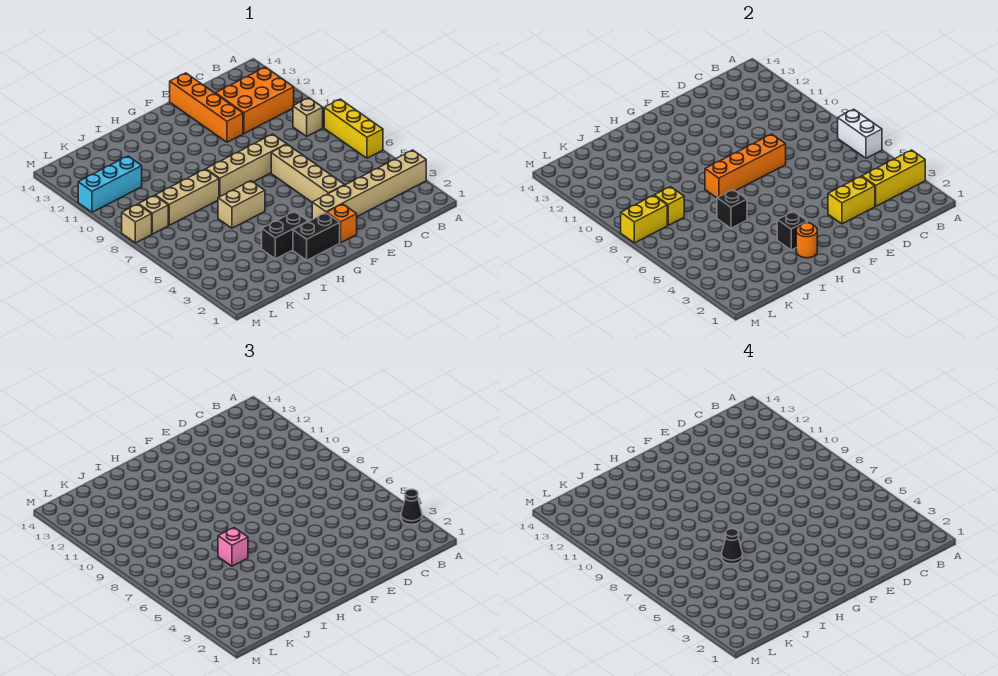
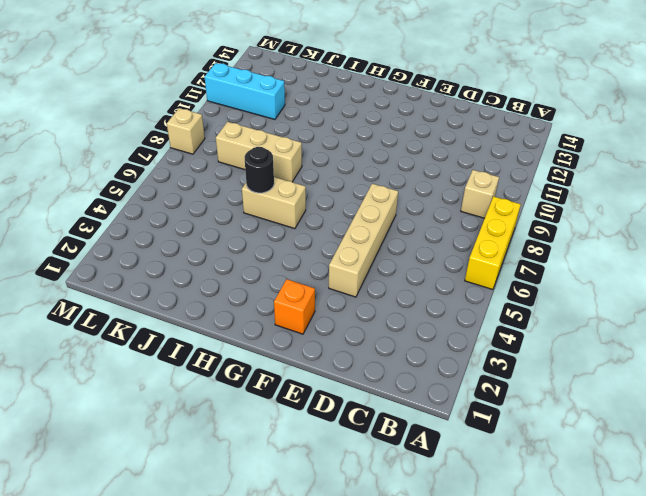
black round brick I6 level 2 -> black brick I6 level 2
none -> tan brick A3:F3 level 1
none -> orange brick B11:D12 level 1
none -> tan brick E8:H8 level 1

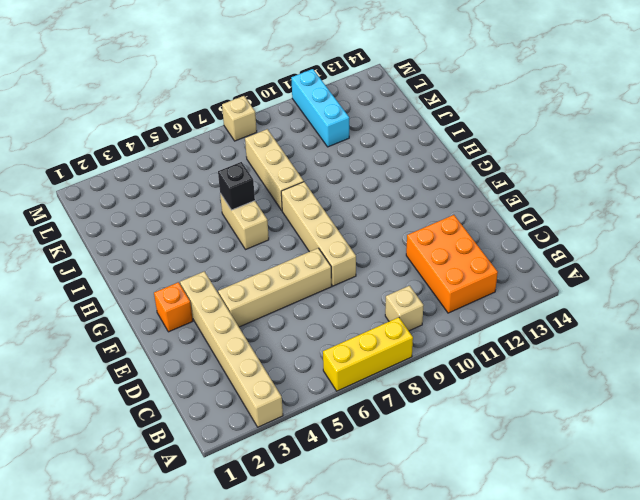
none -> orange brick E11:E14 level 1
none -> black brick G2:H2 level 1
none -> black brick H3:I3 level 1

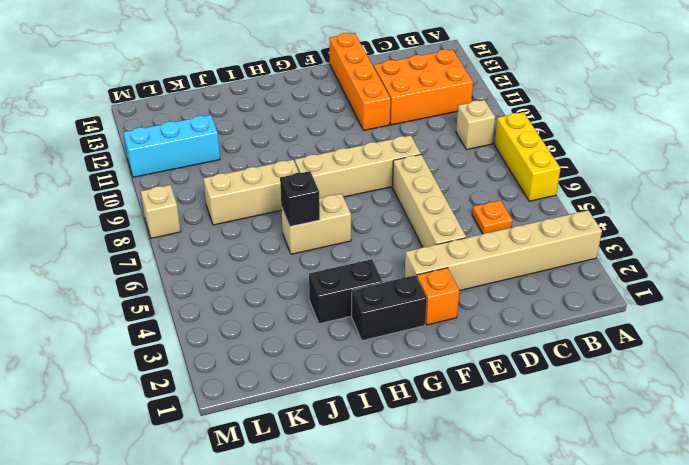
orange plate C5 level 1 -> none
none -> tan brick L8 level 1
none -> yellow brick A3:C3 level 2
none -> white brick A6:A7 level 2

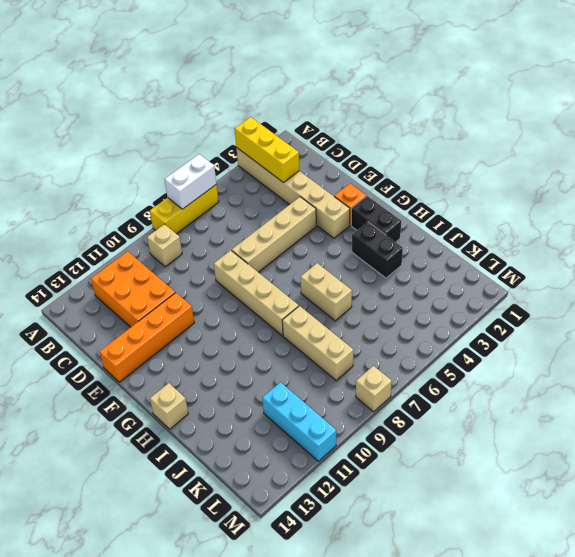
tan brick H14 level 1 -> tan brick L8 level 1
none -> yellow brick D3:E3 level 2
none -> orange brick E8:H8 level 2
none -> orange round brick H2 level 2

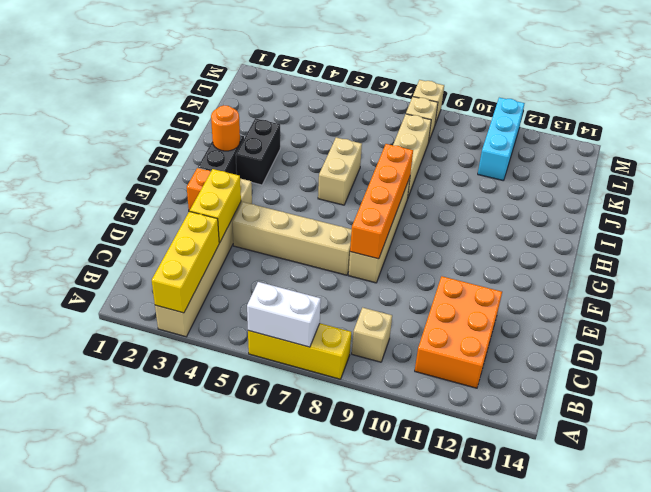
none -> orange brick E11:E14 level 1
none -> black brick H3 level 2
none -> black brick I6 level 2

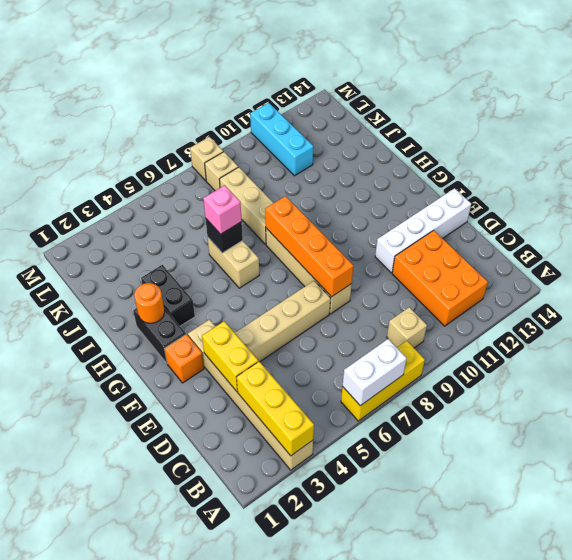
white brick E11:E14 level 1 -> orange brick E11:E14 level 1
none -> black brick H3 level 2
none -> yellow brick K8 level 2
none -> yellow brick L8:M8 level 2

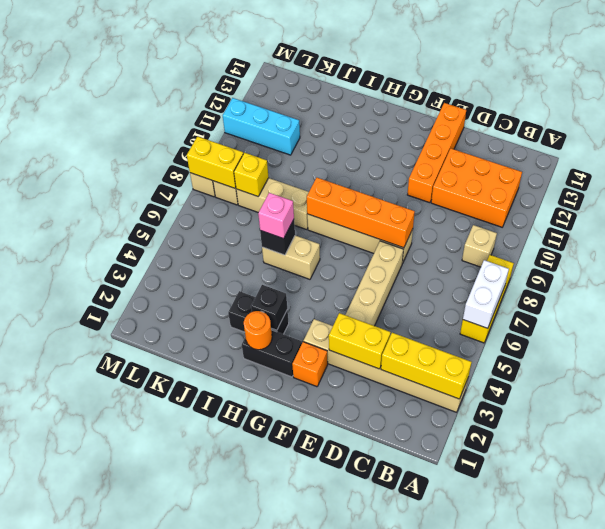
none -> black cone A3 level 3
none -> black cone I6 level 4

